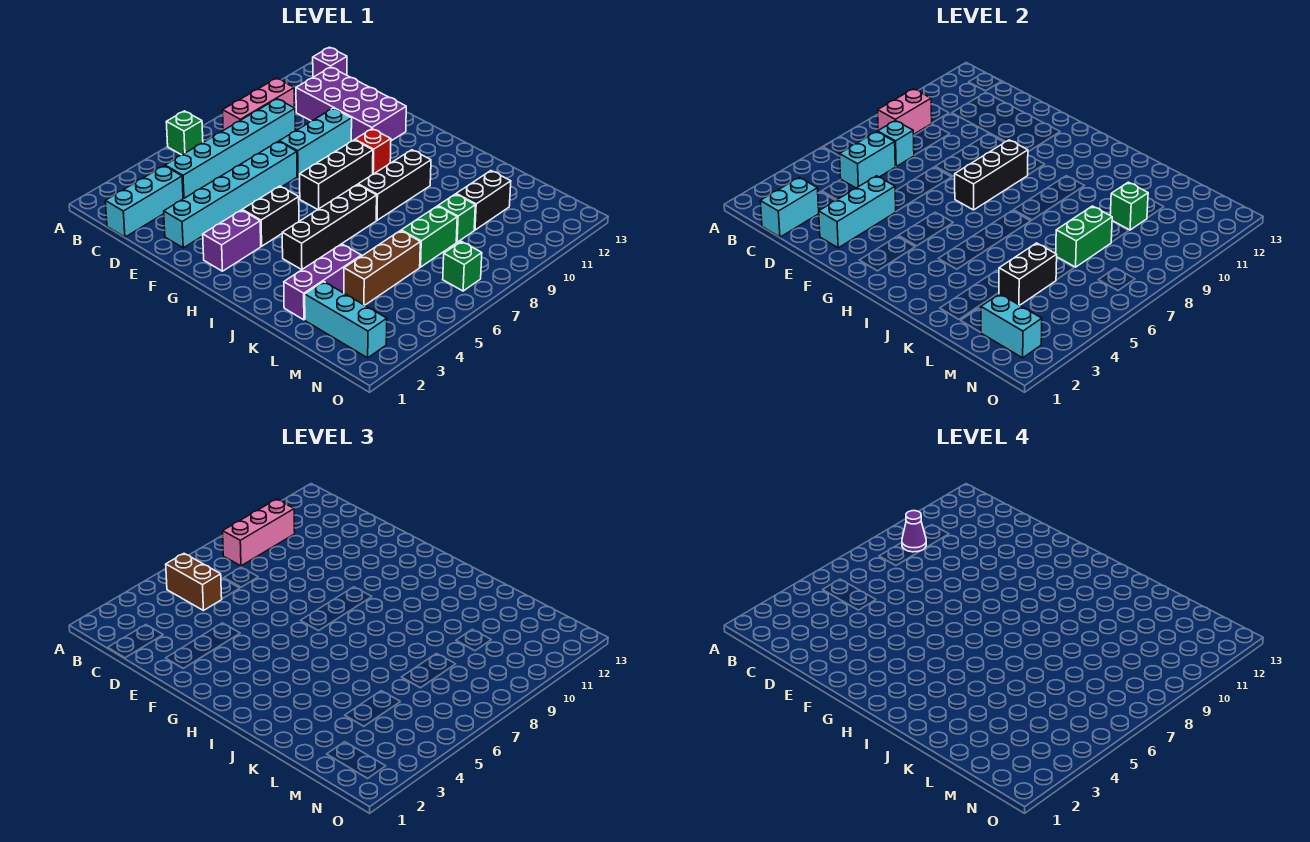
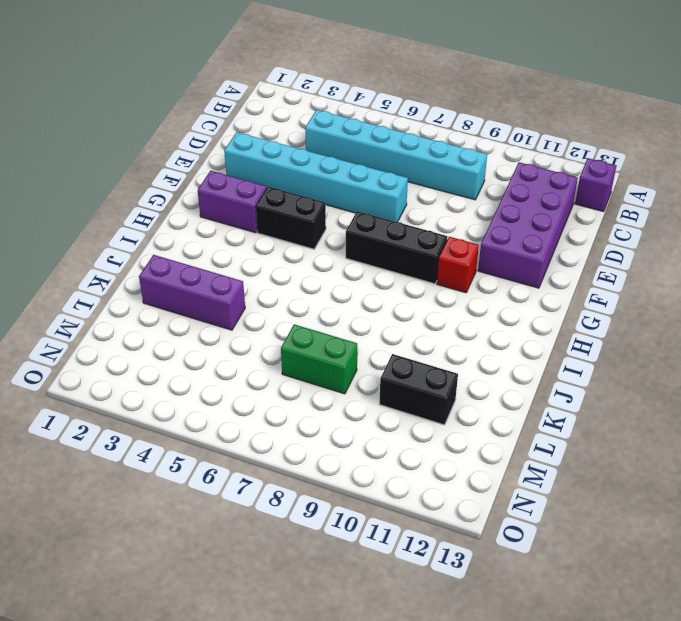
none -> green brick A6 level 1
none -> pink brick B8:B10 level 1
none -> cyan brick C1:C3 level 1
none -> cyan brick E8:E10 level 1

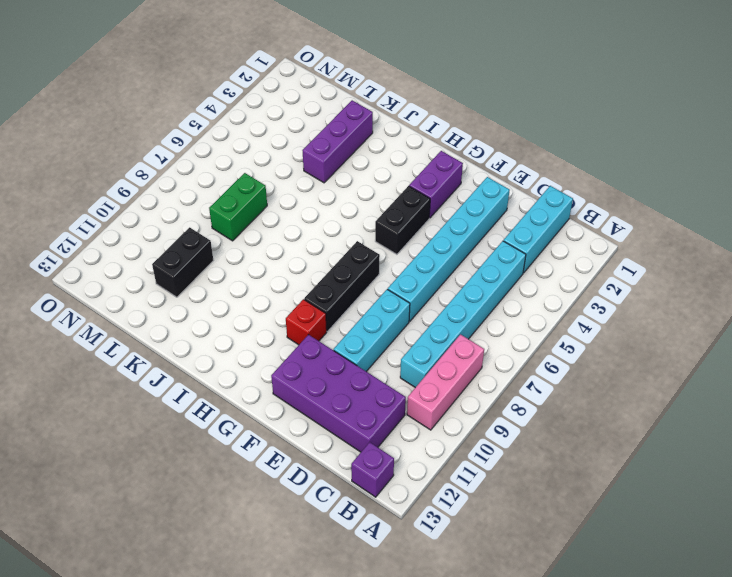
none -> green brick A6 level 1
none -> black brick I4:I7 level 1
none -> black brick I8:I10 level 1
none -> cyan brick L2:N2 level 1

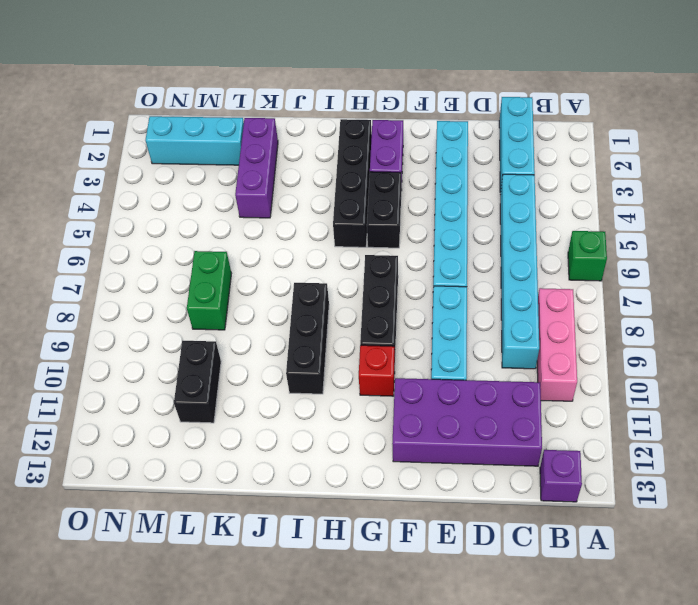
black brick H2:H5 level 1 -> black brick I4:I7 level 1
none -> brown brick L4:L6 level 1
none -> green brick L9 level 1
none -> green brick N7 level 1
none -> pink brick B8:B9 level 2

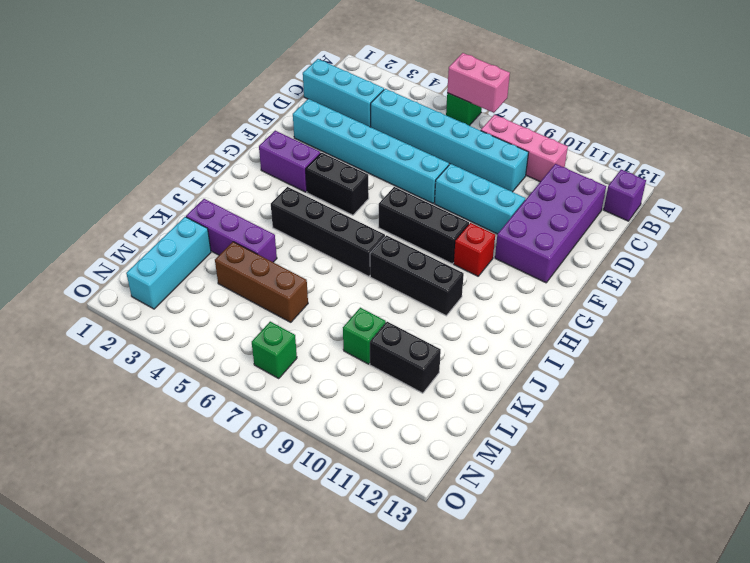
pink brick A6:A7 level 2 -> pink brick B8:B9 level 2
none -> green brick L7:L8 level 1
none -> cyan brick C1:C2 level 2
none -> cyan brick C5:C6 level 2
none -> cyan brick C7 level 2

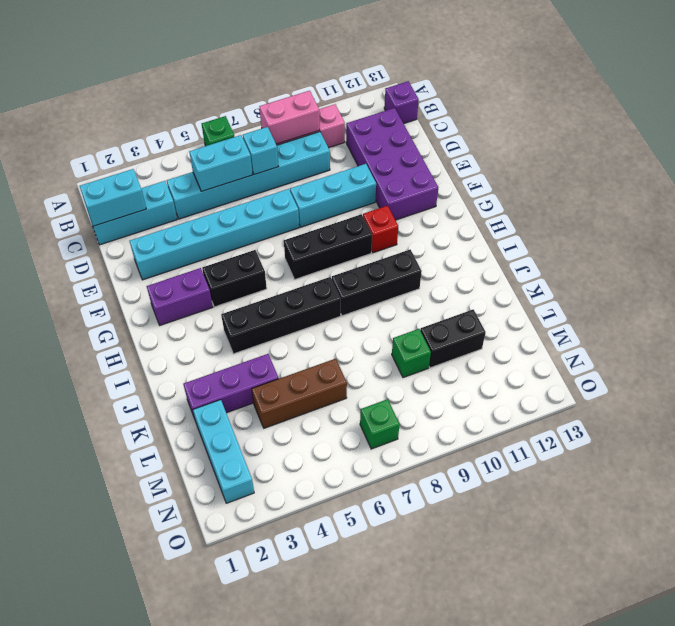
none -> green brick L7:L8 level 1
none -> cyan brick E2:E4 level 2
none -> black brick G7:G9 level 2
none -> black brick L4:L5 level 2

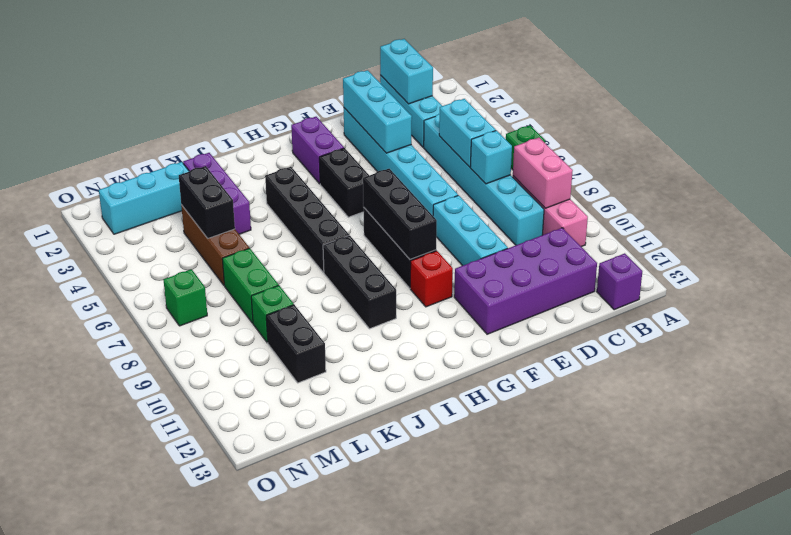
none -> green brick L7:L8 level 2
none -> green brick L10 level 2
none -> cyan brick M2:N2 level 2
none -> brown brick B5:C5 level 3

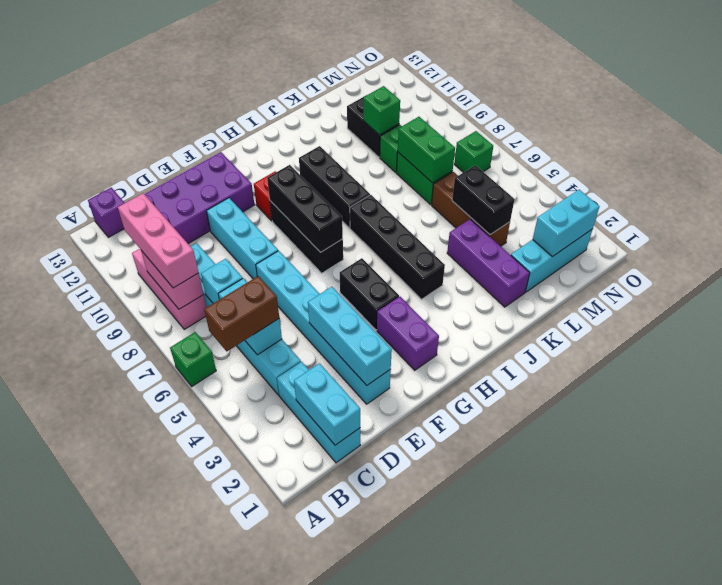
none -> purple cone B9 level 4

